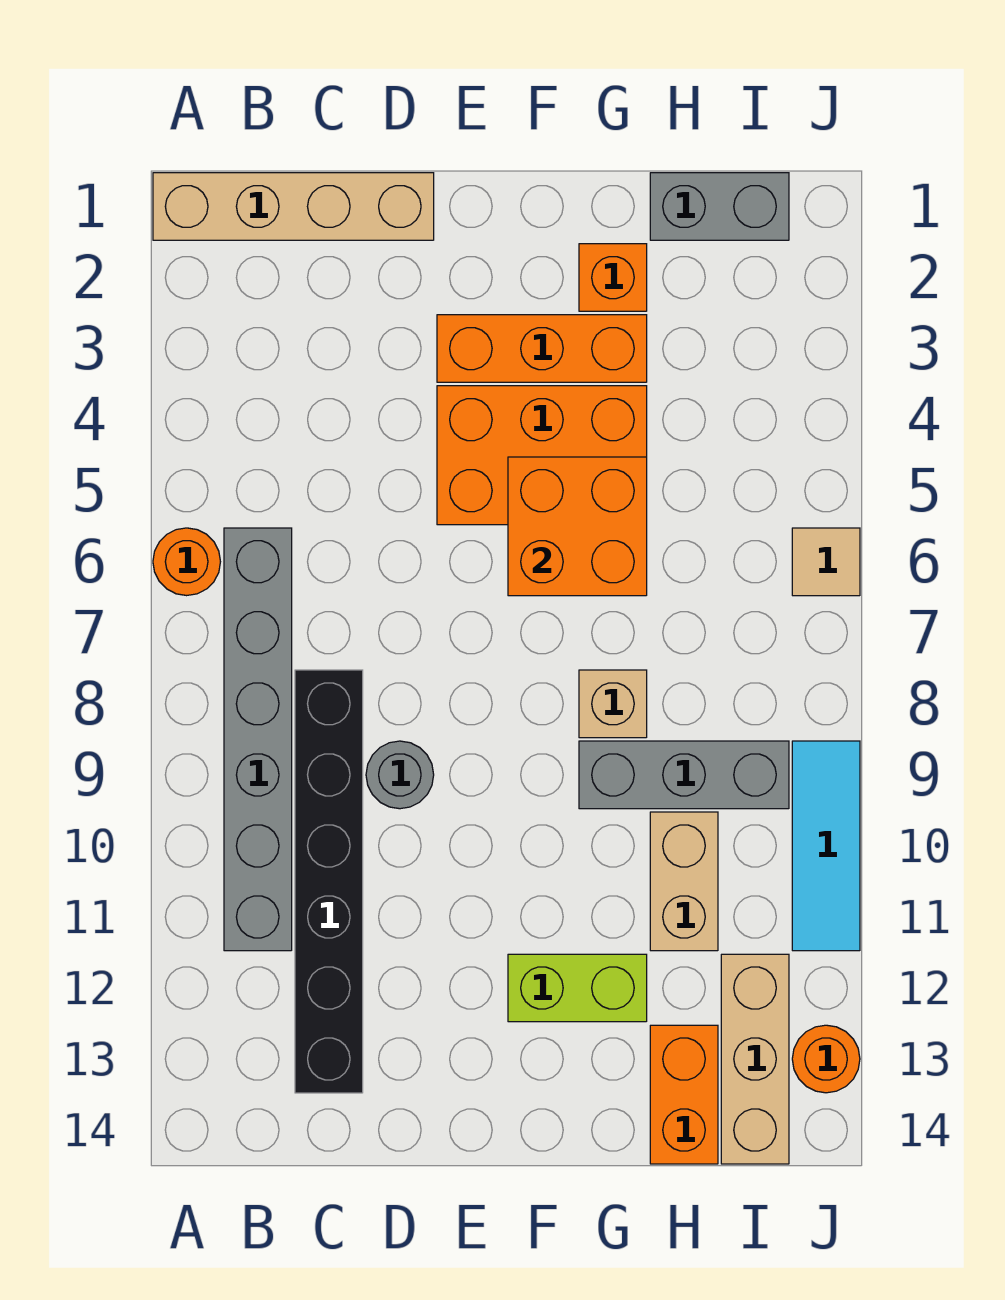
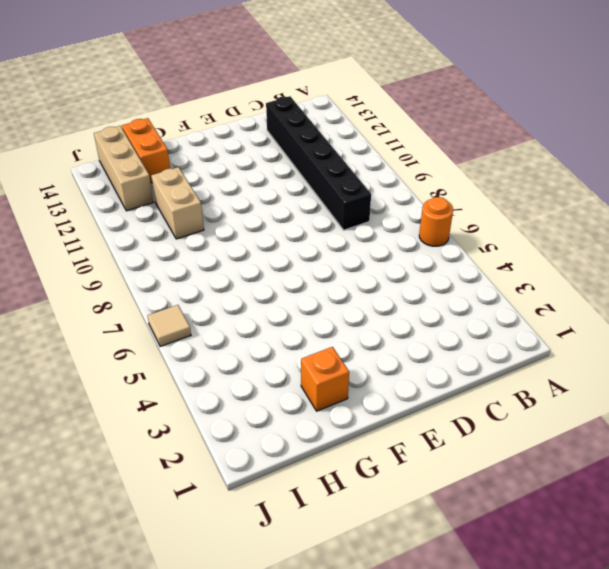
none -> tan brick A1:D1 level 1
none -> grey brick B6:B11 level 1
none -> grey round brick D9 level 1

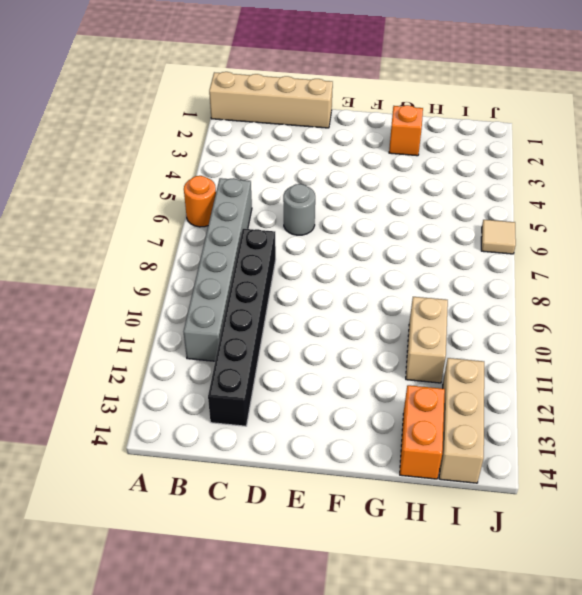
grey round brick D6 level 1 -> grey round brick D9 level 1
none -> orange brick E3:G3 level 1
none -> orange brick E4:G5 level 1
none -> lime brick F12:G12 level 1

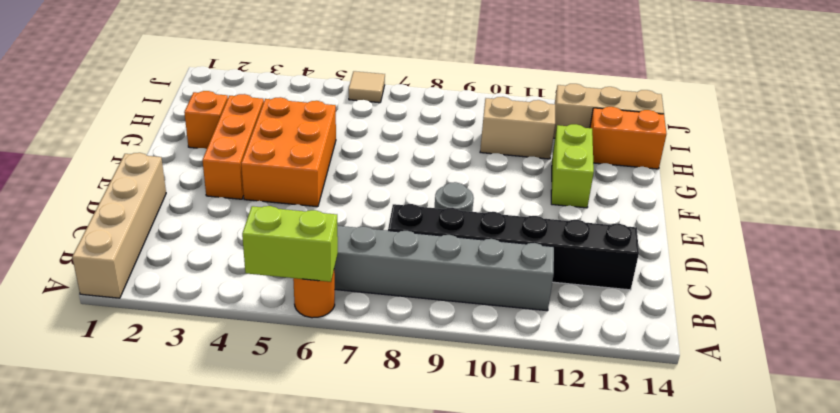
lime brick A5:A6 level 2 -> none
none -> tan brick G8 level 1
none -> grey brick G9:I9 level 1
none -> grey brick H1:I1 level 1

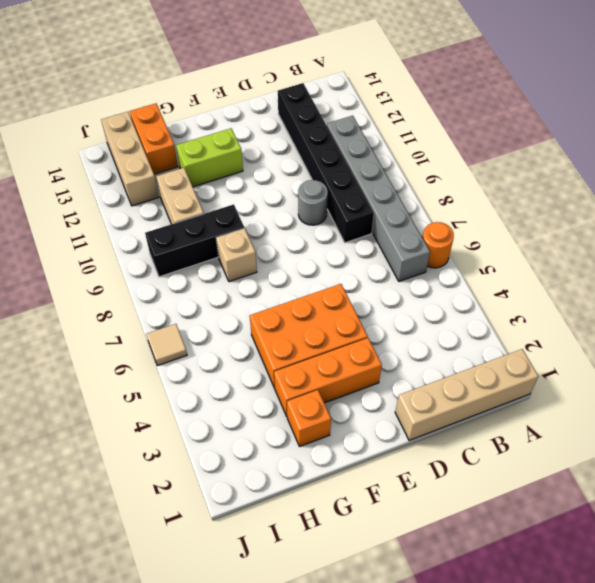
black brick G9:I9 level 1 -> grey brick G9:I9 level 1
none -> grey brick H1:I1 level 1
none -> cyan tile J9:J11 level 1
none -> orange round brick J13 level 1

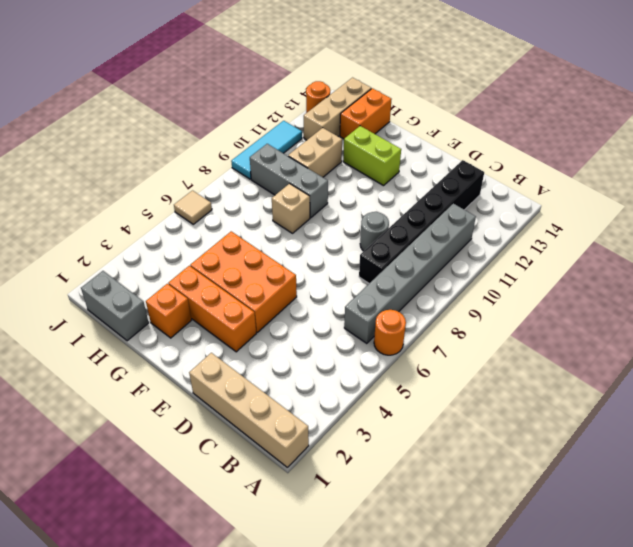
none -> orange brick F5:G6 level 2

